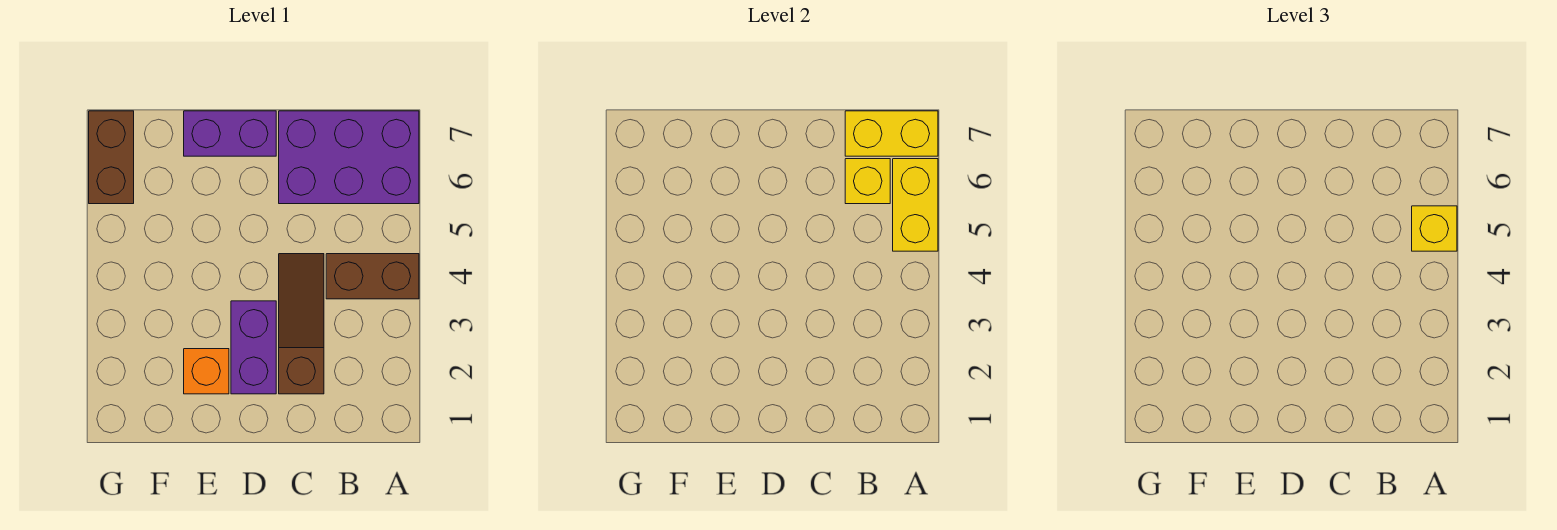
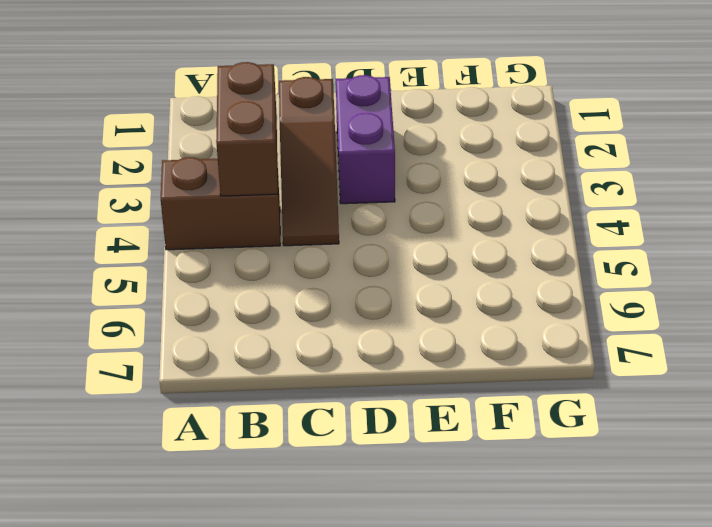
brown brick B3:B4 level 2 -> brown brick G6:G7 level 1
none -> purple brick A6:C7 level 1
none -> purple brick D7:E7 level 1

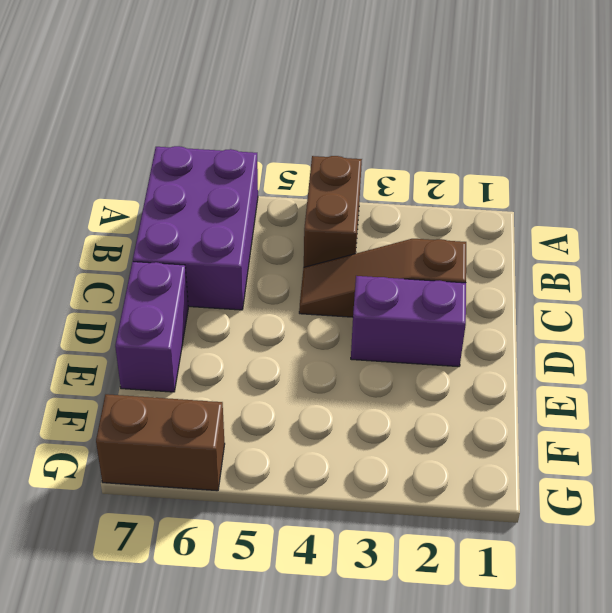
none -> orange brick E2 level 1
none -> yellow brick A5:A6 level 2

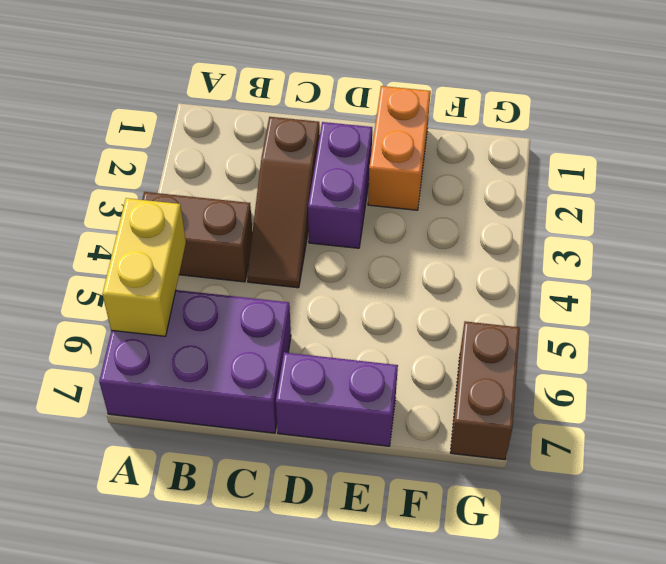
orange brick E1:E2 level 1 -> orange brick E2 level 1
none -> yellow brick A7:B7 level 2
none -> yellow brick B6 level 2

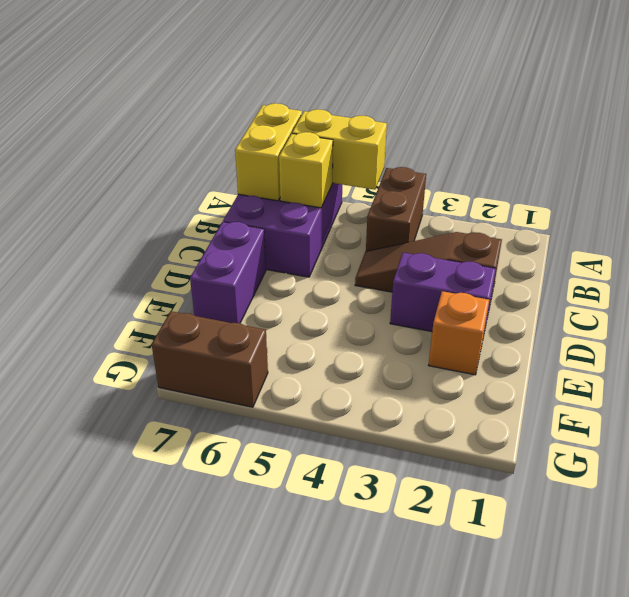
none -> yellow brick A5 level 3

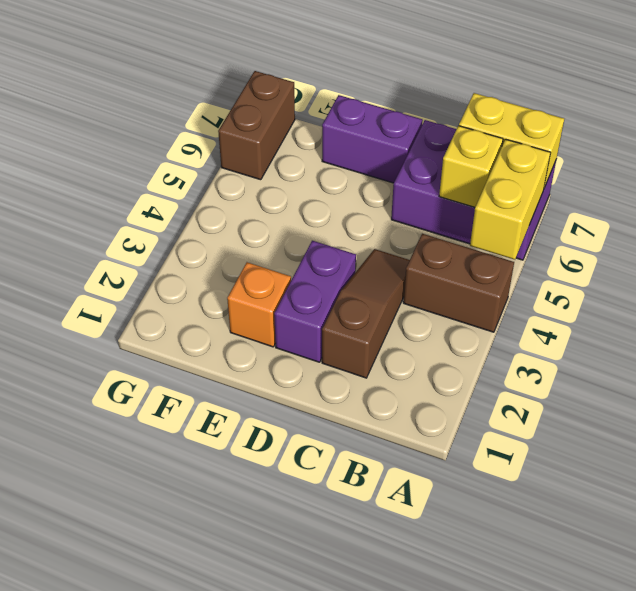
none -> yellow brick A5 level 3

